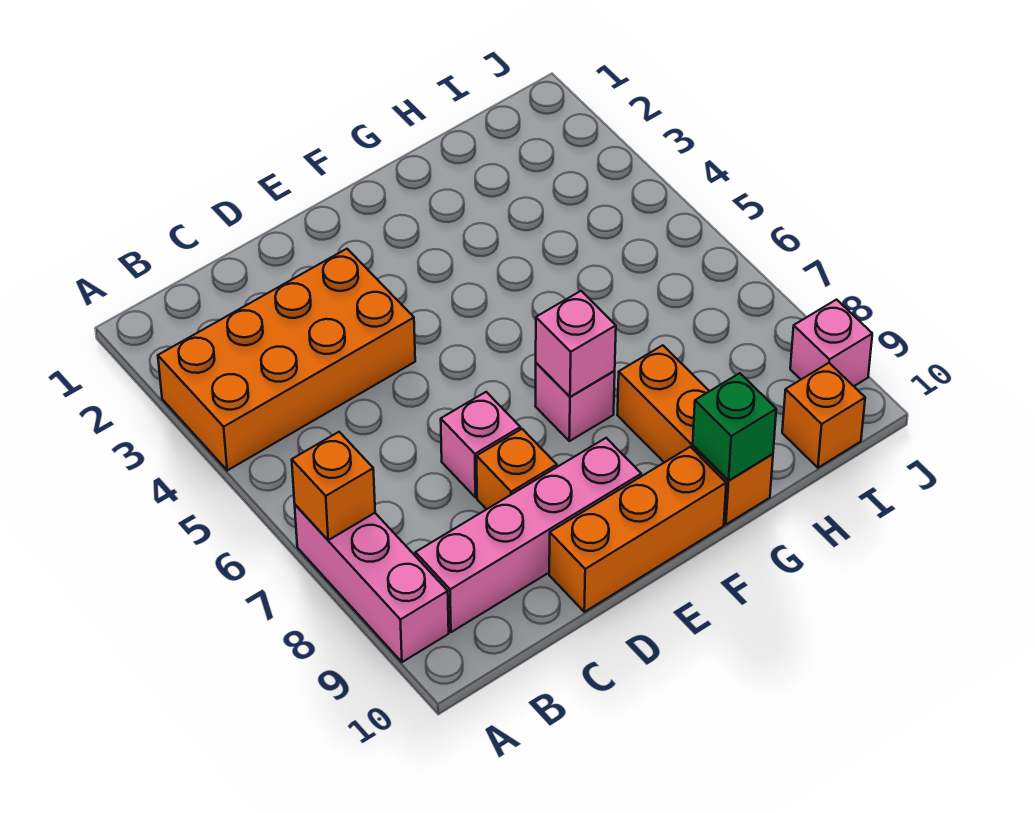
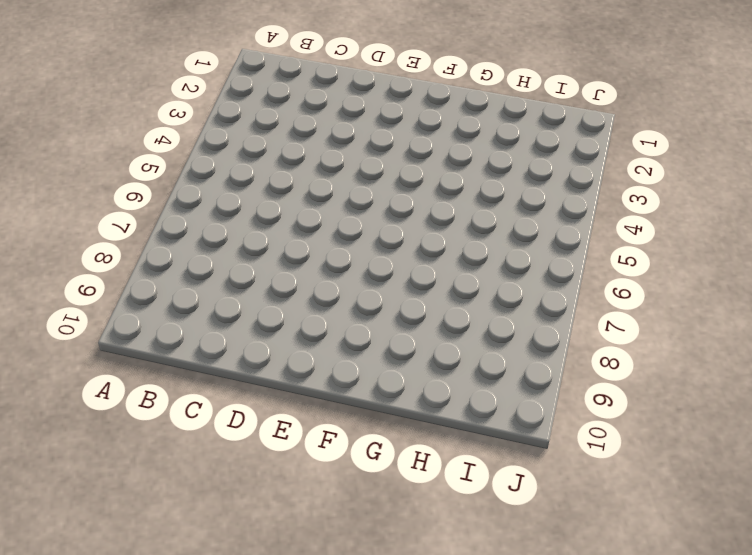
none -> orange brick A3:D4 level 1
none -> pink brick A7:A9 level 1
none -> pink brick B9:E9 level 1

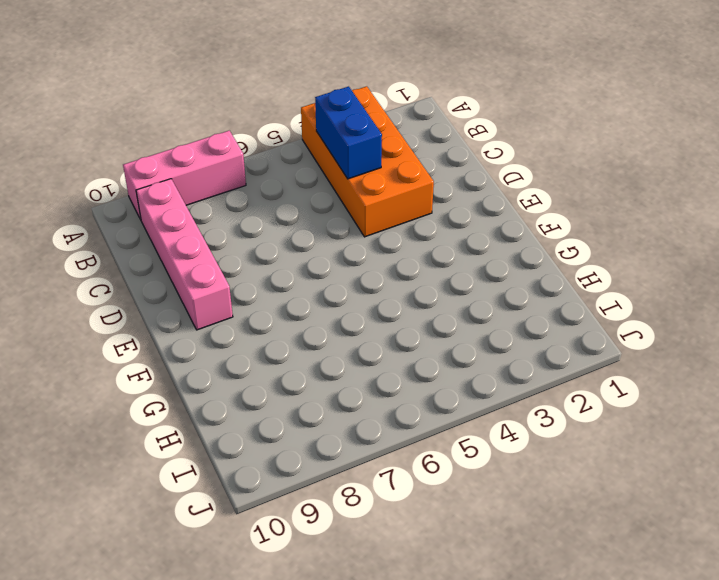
blue brick B4:C4 level 2 -> none
none -> pink brick D7 level 1
none -> orange brick D8 level 1
none -> orange brick D10:F10 level 1

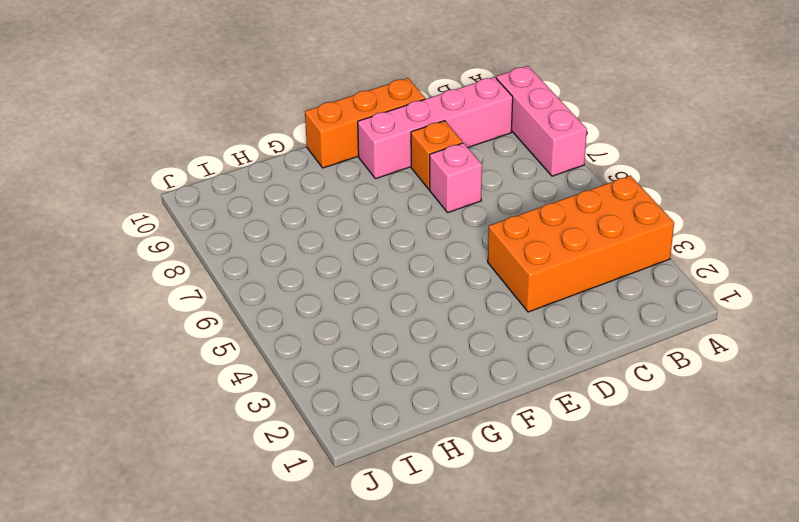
none -> pink brick F7 level 1
none -> orange brick G8:G10 level 1
none -> orange brick I10 level 1

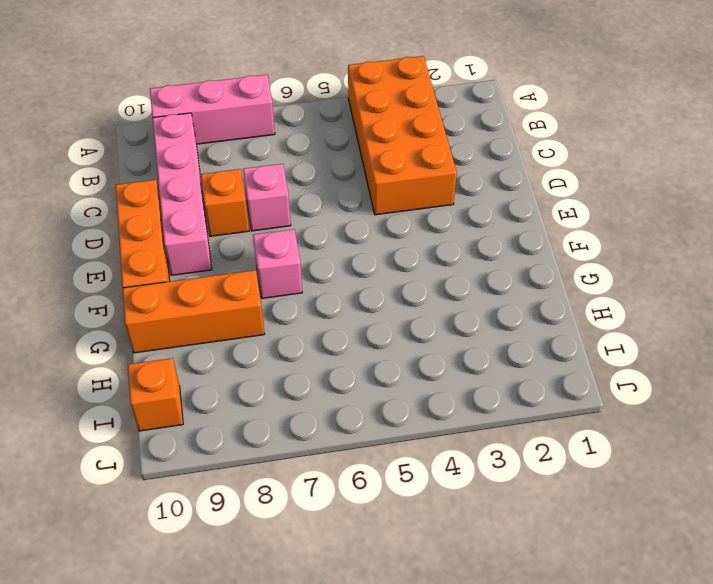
none -> pink brick J9 level 1
none -> orange brick A7 level 2
none -> pink brick F7 level 2

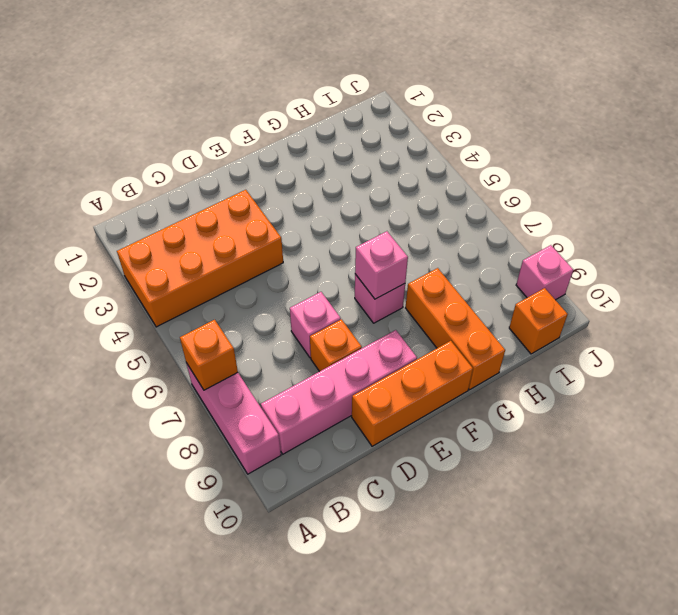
none -> green brick G10 level 2

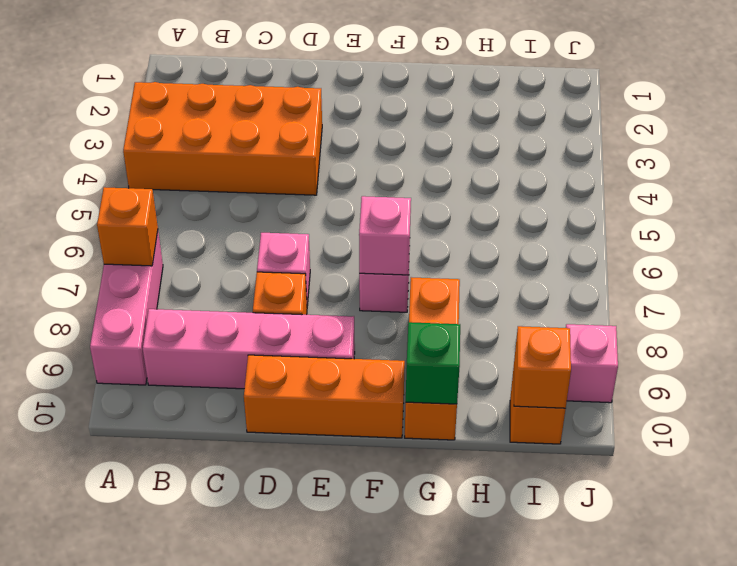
orange brick I10 level 2 -> none

